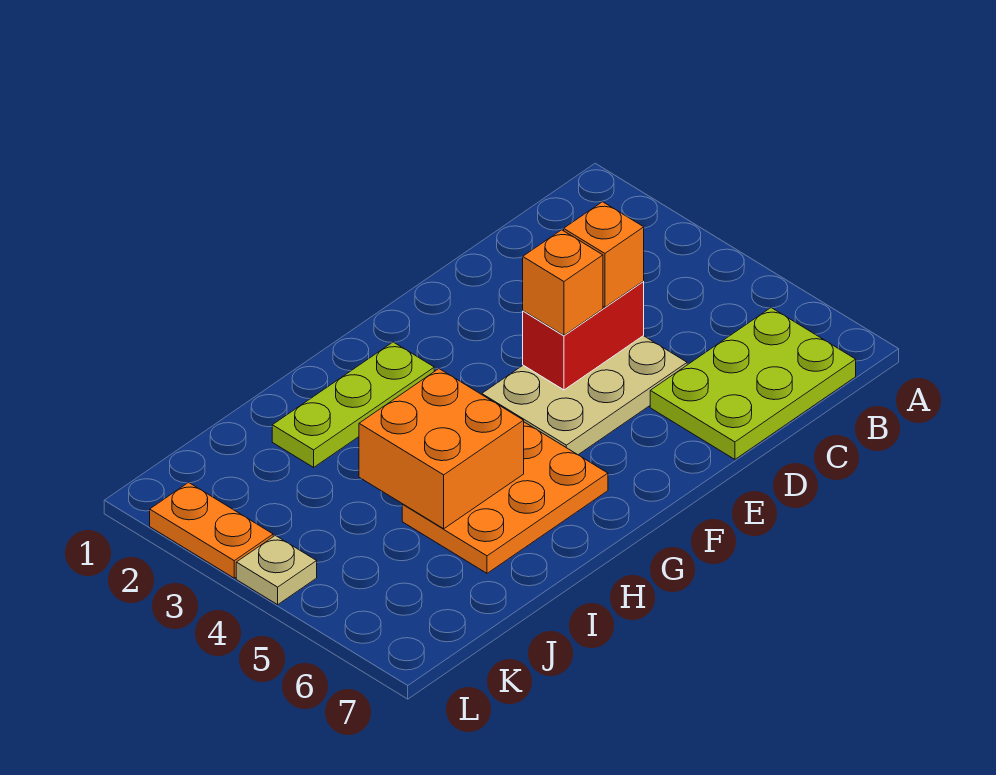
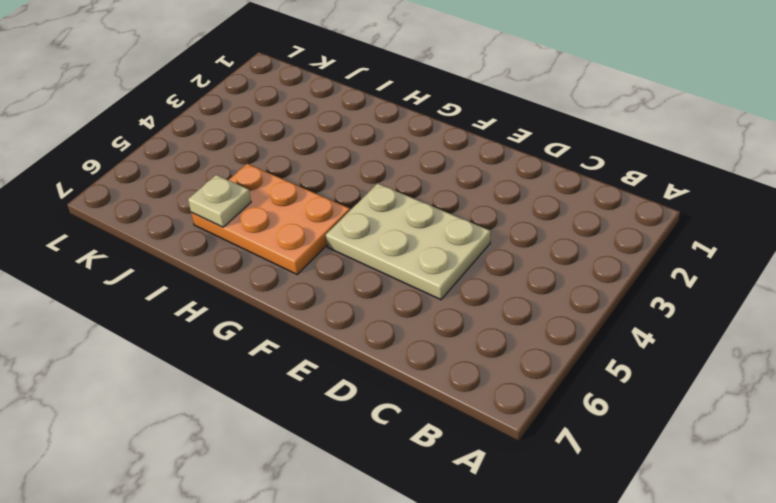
tan plate I6 level 2 -> tan plate L4 level 1
none -> lime plate B6:D7 level 1
none -> lime plate G2:I2 level 1

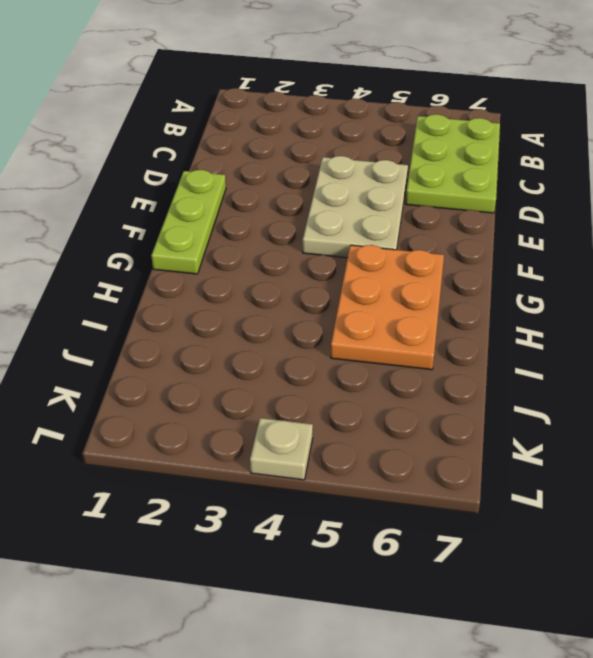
lime plate E1:G1 level 1 -> lime plate G2:I2 level 1
none -> orange plate L2:L3 level 1
none -> red brick D4:E4 level 2

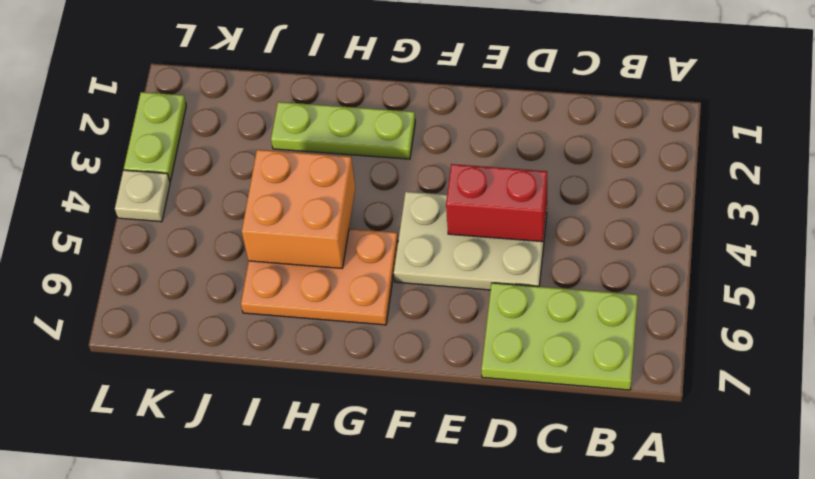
lime plate L2:L3 level 1 -> orange plate L2:L3 level 1
none -> orange brick D4 level 3
none -> orange brick E4 level 3

